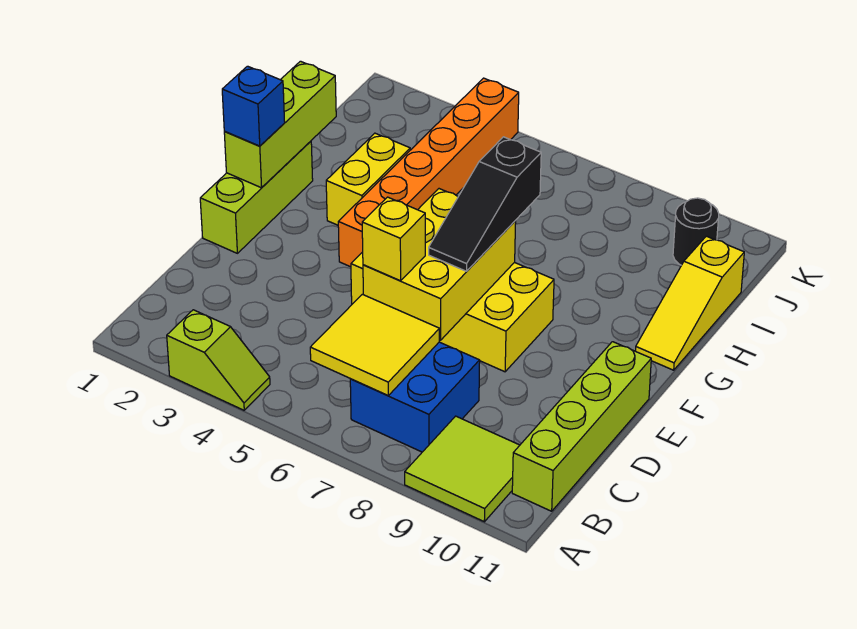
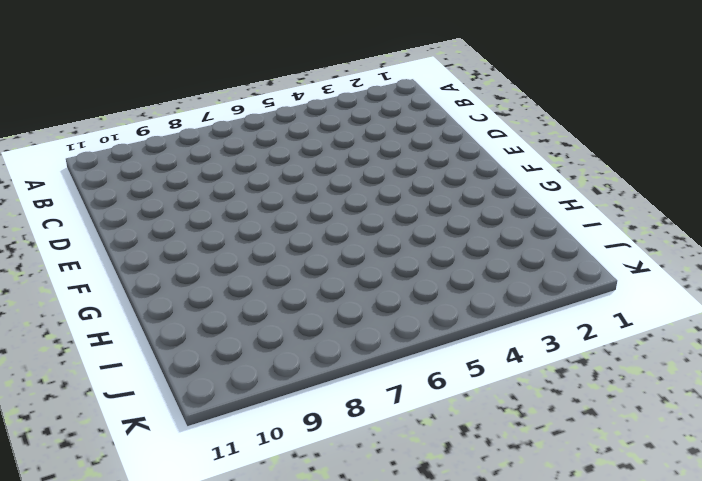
none -> lime slope A3:A4 level 1 top 3
none -> lime tile A9:B10 level 1
none -> blue brick B7:C8 level 1

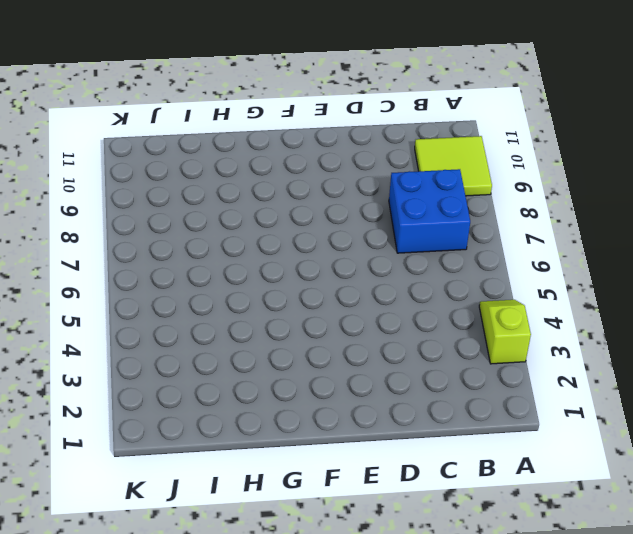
none -> lime brick B11:E11 level 1
none -> lime brick E1:G1 level 1
none -> yellow brick E5:F8 level 1

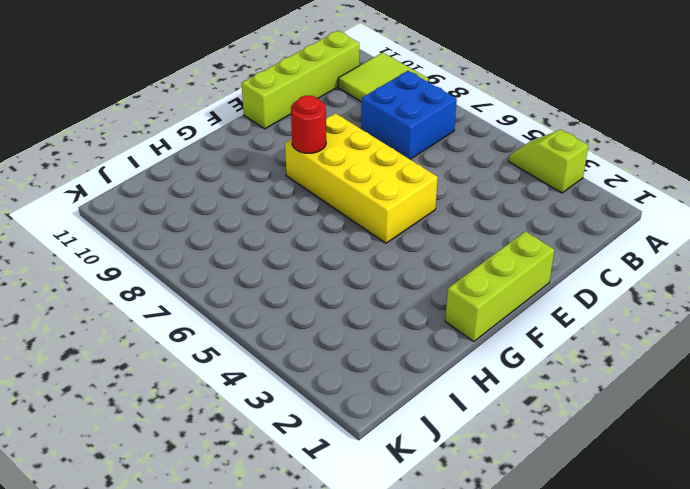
red round brick F8 level 2 -> none
none -> orange brick F4:K4 level 1
none -> yellow brick G3:H3 level 1
none -> yellow slope G11:I11 level 1 top I

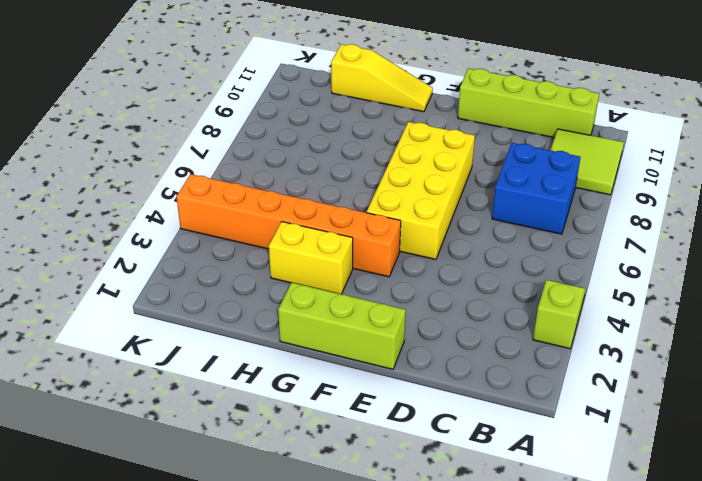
none -> black round brick J10 level 1
none -> yellow tile B6:C7 level 2
none -> yellow brick D6:F7 level 2

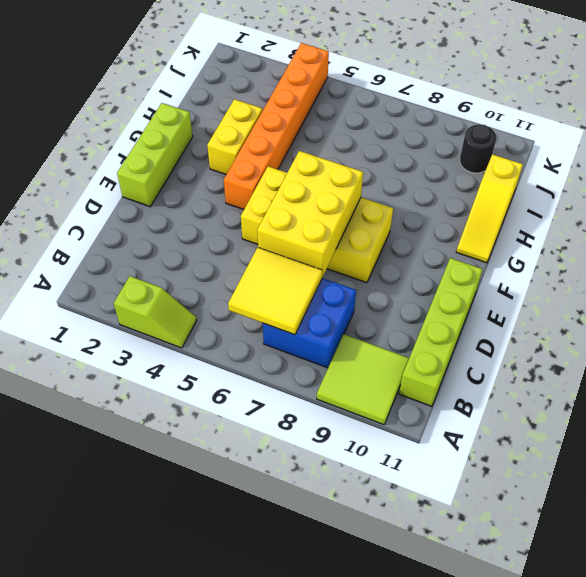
none -> lime brick F1:H1 level 2
none -> yellow brick D6 level 3
none -> black slope E7:G7 level 3 top G

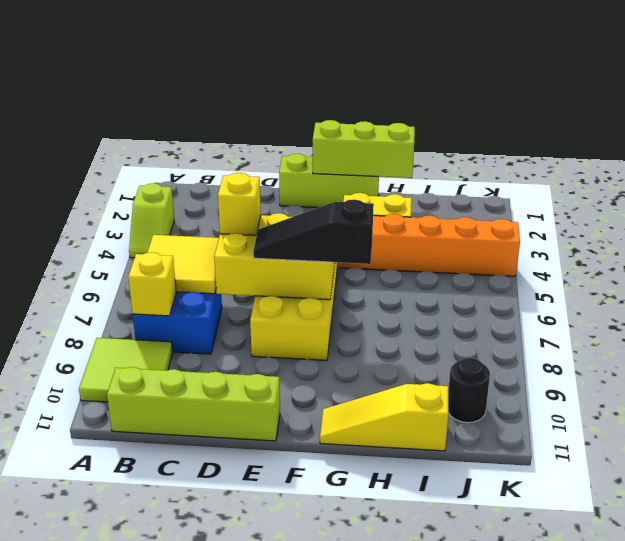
yellow brick B8 level 2 -> none
none -> blue brick F1 level 3

